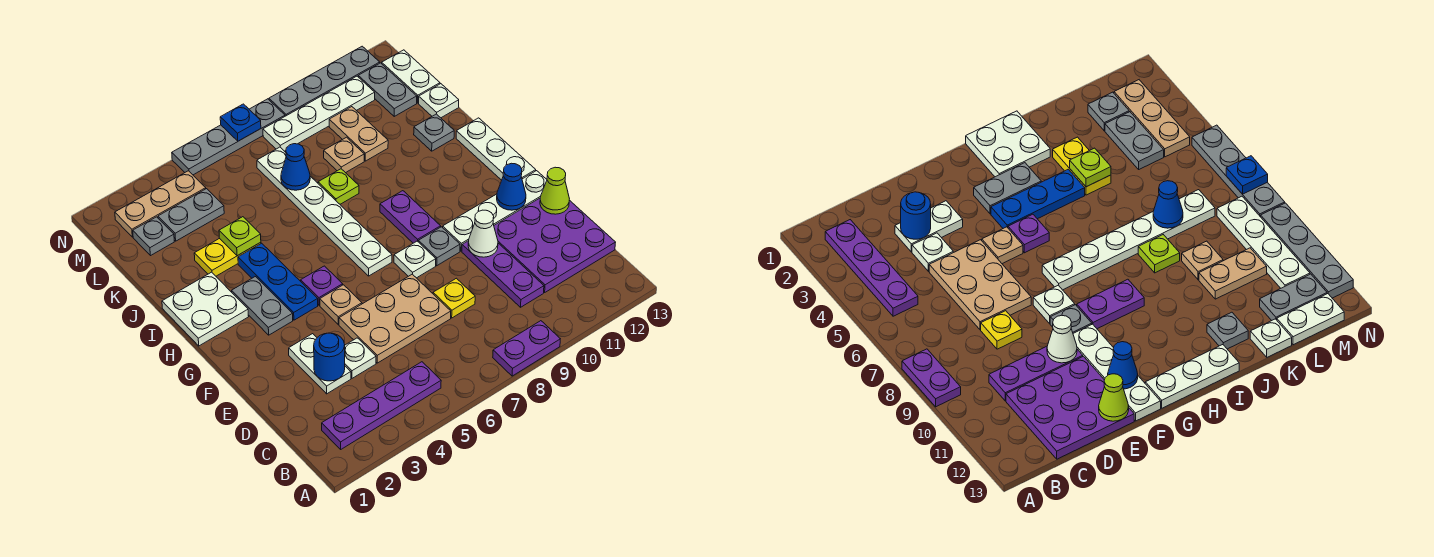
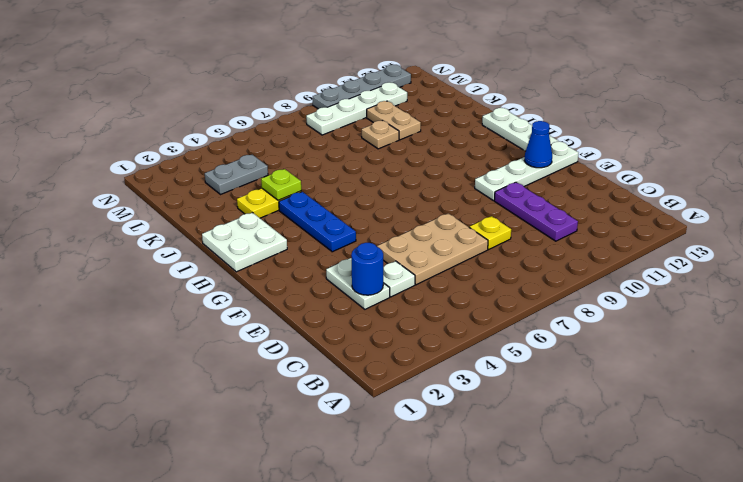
none -> purple plate A8:A9 level 1
none -> purple plate B2:B5 level 1
none -> purple plate C11:E13 level 1
none -> tan plate F5 level 1

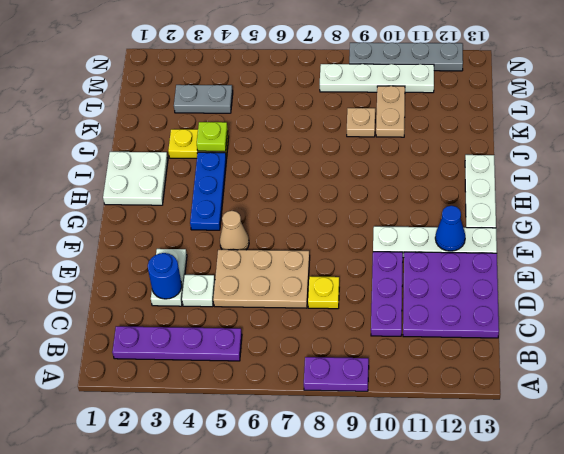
tan cone F5 level 1 -> tan plate F5 level 1
none -> white plate F8 level 1
none -> grey plate F9 level 1
none -> grey plate G3:H3 level 1
none -> purple plate G5 level 1

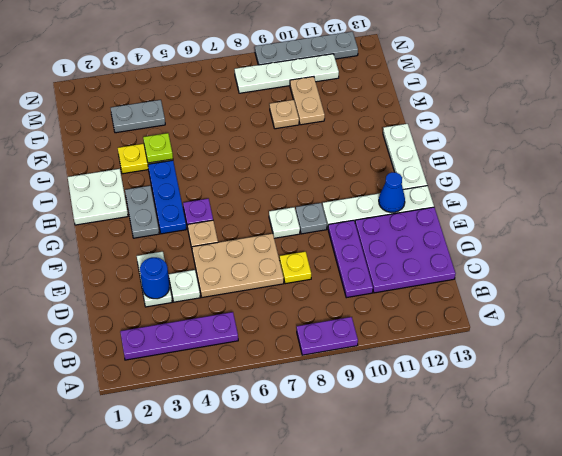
none -> white plate G7:L7 level 1
none -> purple plate G9:H9 level 1
none -> lime plate J8 level 1
none -> grey plate J12 level 1

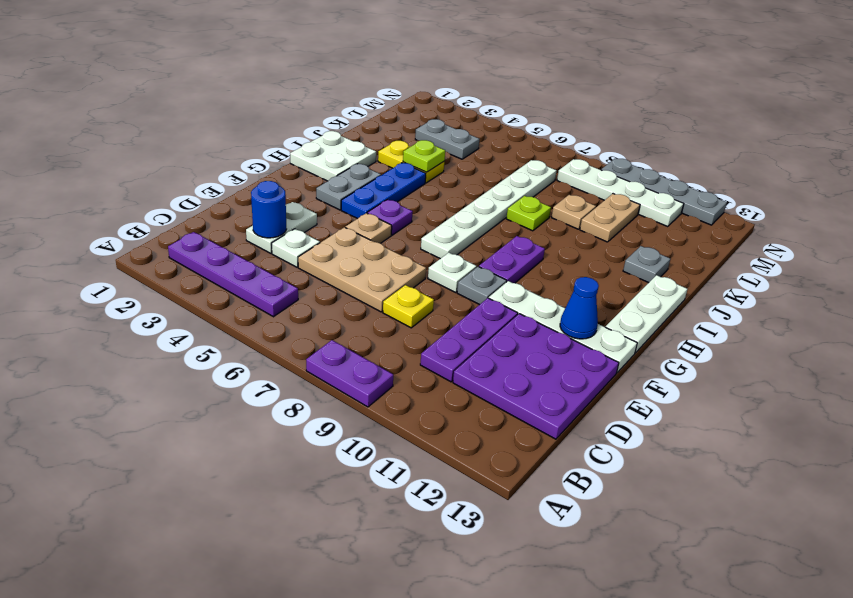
none -> white plate K13 level 1
none -> grey plate L2 level 1
none -> grey plate L12:M12 level 1
none -> white plate L13:M13 level 1

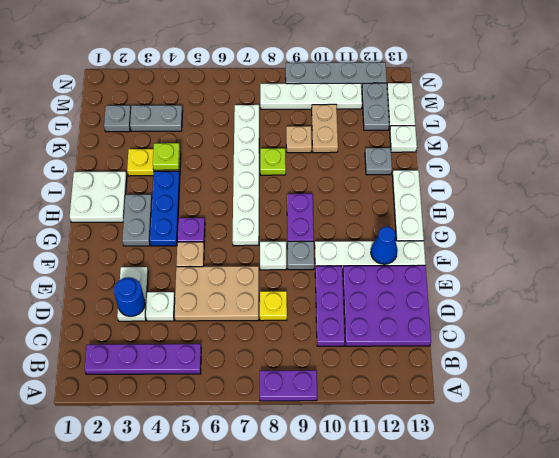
none -> tan plate M2:M4 level 1
none -> grey plate N5:N8 level 1
none -> white cone E10 level 2
none -> lime cone E13 level 2

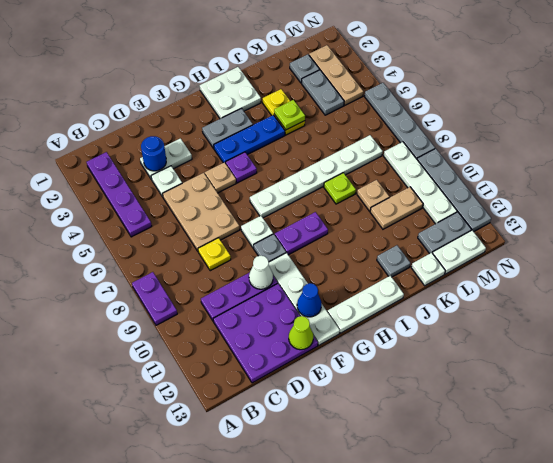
none -> blue cone K7 level 2
none -> blue plate N7 level 2

